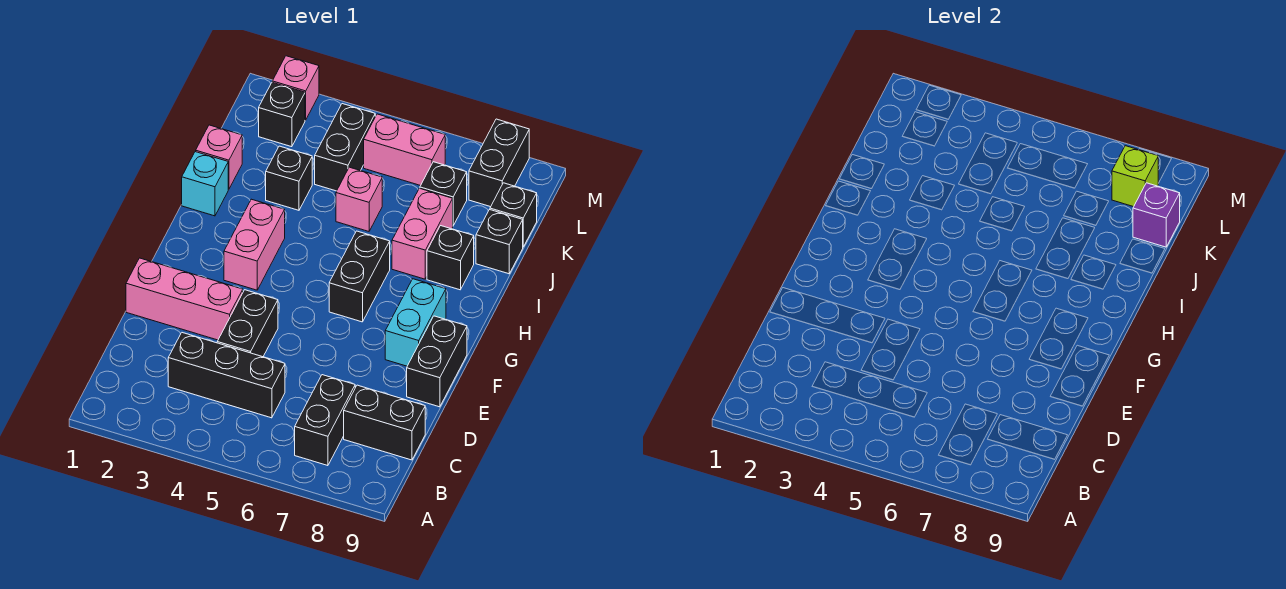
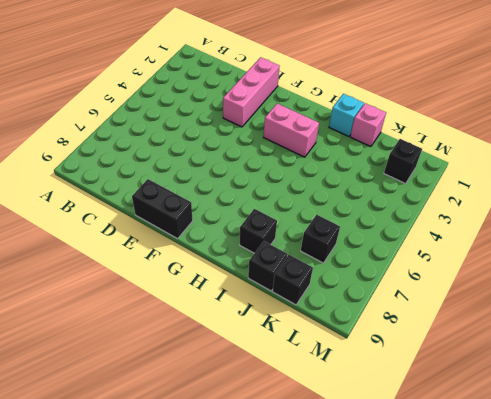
none -> black brick B7:C7 level 1
none -> black brick C3:C5 level 1
none -> black brick C8:C9 level 1

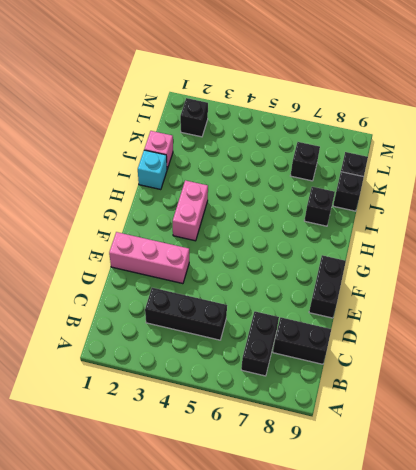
none -> black brick D4:E4 level 1
none -> cyan brick F8:G8 level 1
none -> black brick G6:H6 level 1

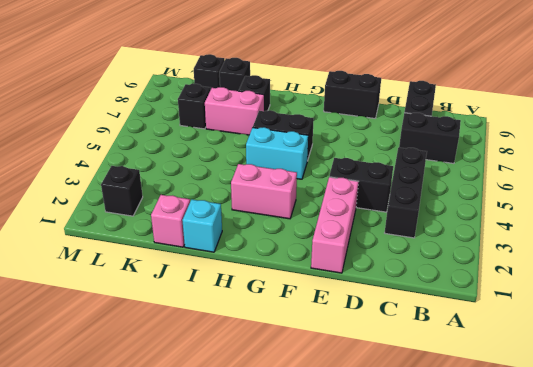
cyan brick G5:H5 level 1 -> cyan brick F8:G8 level 1
none -> black brick J3 level 1
none -> pink brick J5 level 1
none -> black brick K4:L4 level 1

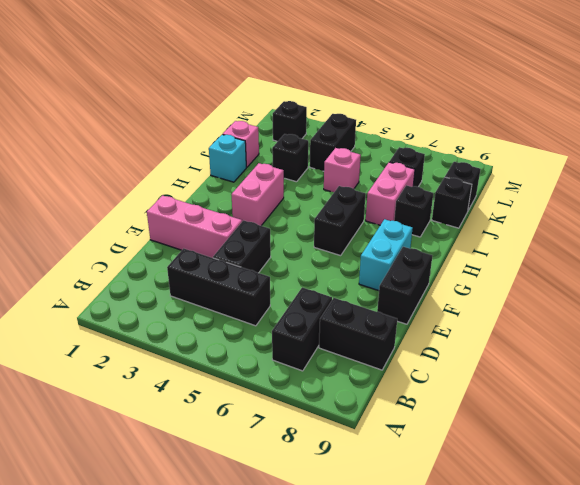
none -> pink brick L5:L6 level 1
none -> black brick L8:M8 level 1
none -> pink brick M2 level 1

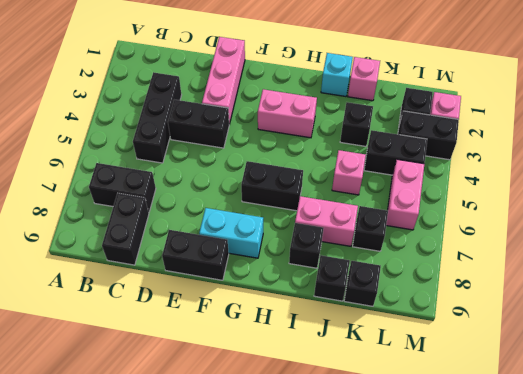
black brick L3:M3 level 1 -> black brick L8:M8 level 1
none -> purple brick K9 level 2
none -> lime brick L8 level 2

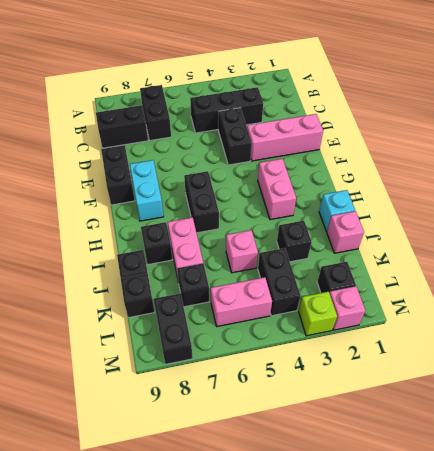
lime brick M3 level 1 -> lime brick L8 level 2
none -> purple brick K9 level 2

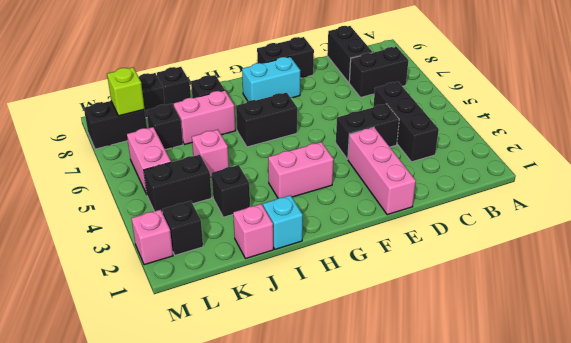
none -> purple brick K9 level 2

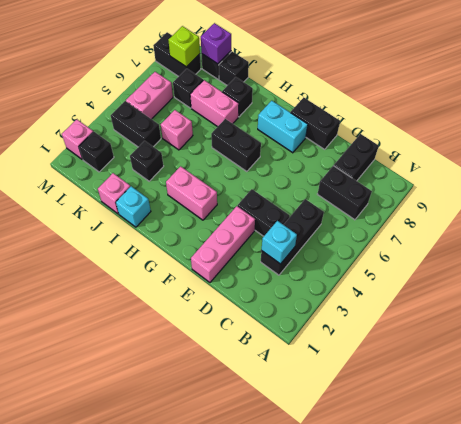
cyan brick C3 level 2 -> none

